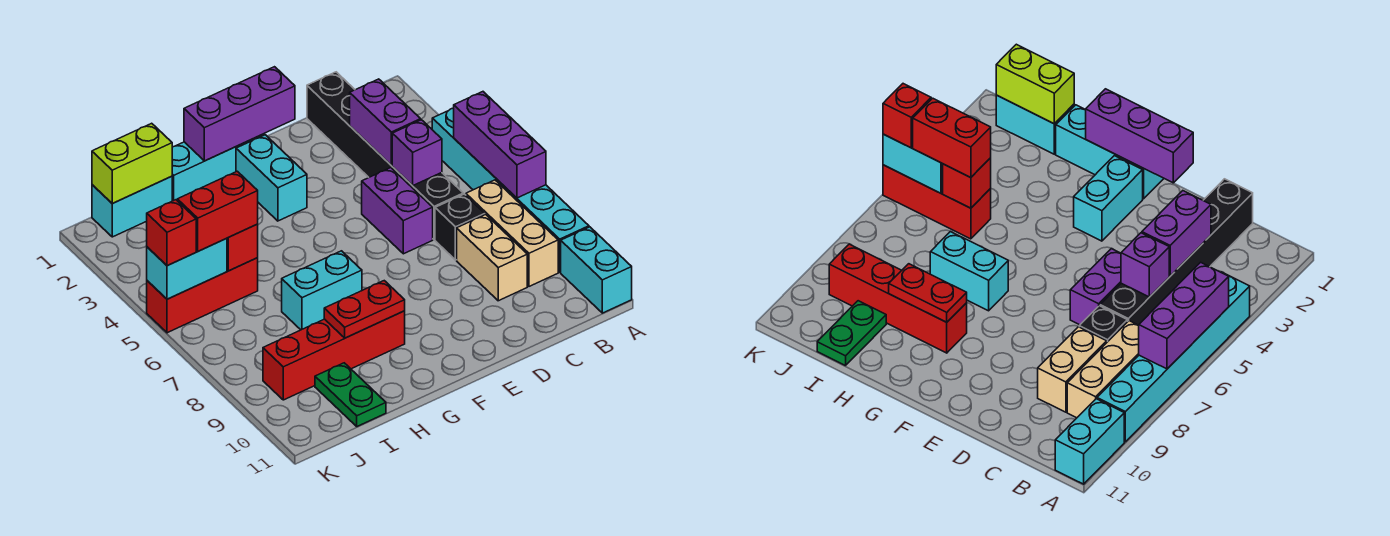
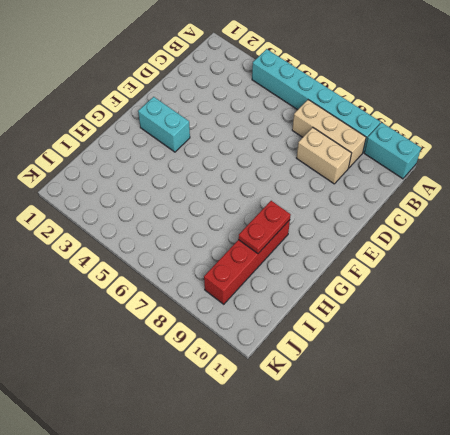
none -> black brick C1:C6 level 1
none -> black brick C7 level 1
none -> purple brick D5:D6 level 1

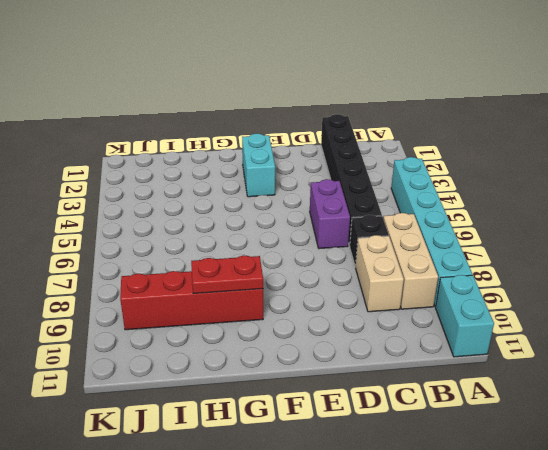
none -> cyan brick F1:H1 level 1
none -> cyan brick G7:H7 level 1
none -> cyan brick I1:J1 level 1

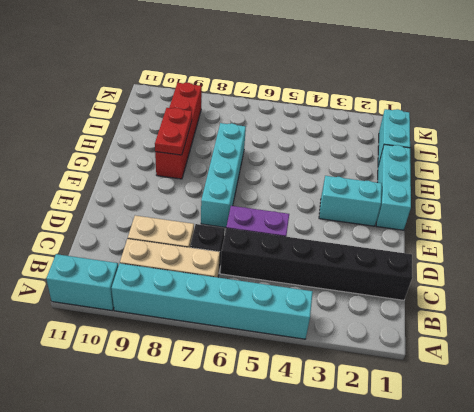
cyan brick E7:H7 level 1 -> cyan brick G7:H7 level 1
none -> red brick I5:K5 level 1
none -> green plate I10:I11 level 1
none -> purple brick A5:A7 level 2

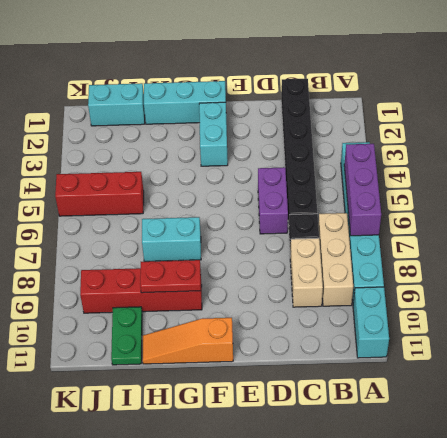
orange slope F11:H11 level 1 top F -> none
none -> purple brick C3:C4 level 2
none -> purple brick C5 level 2
none -> purple brick E1:G1 level 2

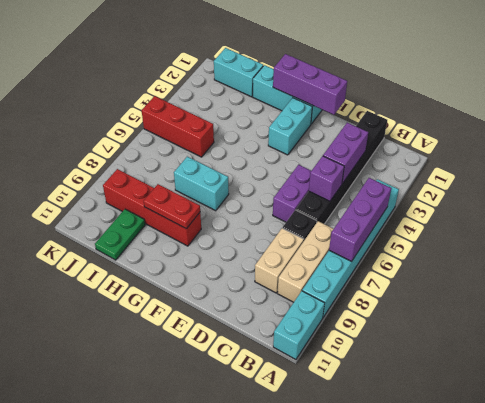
none -> lime brick I1:J1 level 2
none -> red brick I5 level 2
none -> cyan brick J5:K5 level 2

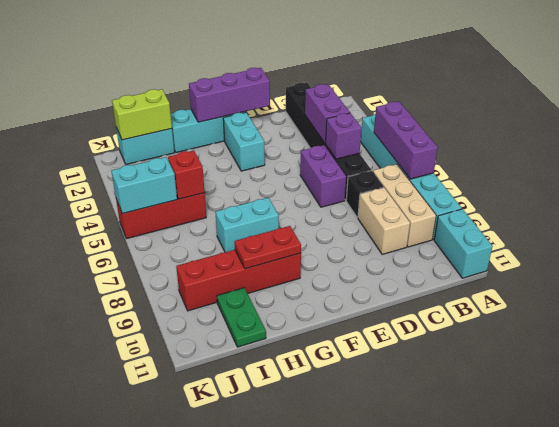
none -> red brick I5:J5 level 3
none -> red brick K5 level 3

